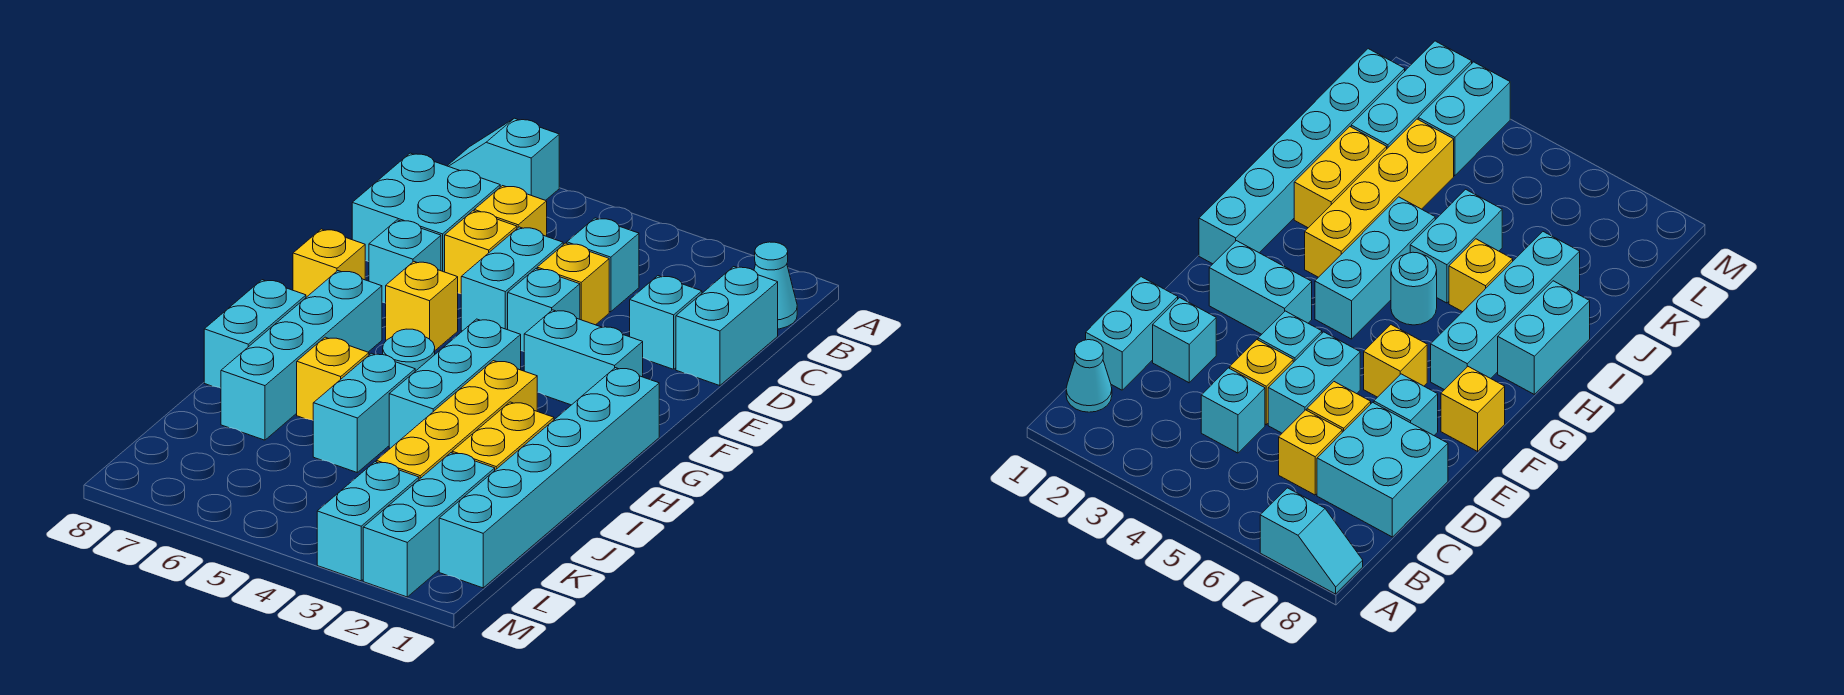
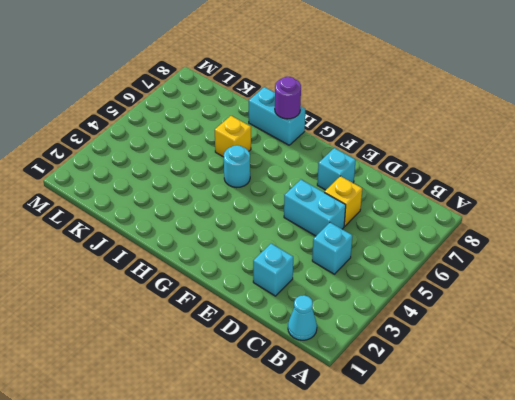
purple round brick H8 level 2 -> none
none -> cyan slope A7:A8 level 1 top 7
none -> cyan brick C1:D1 level 1
none -> yellow brick C6 level 1

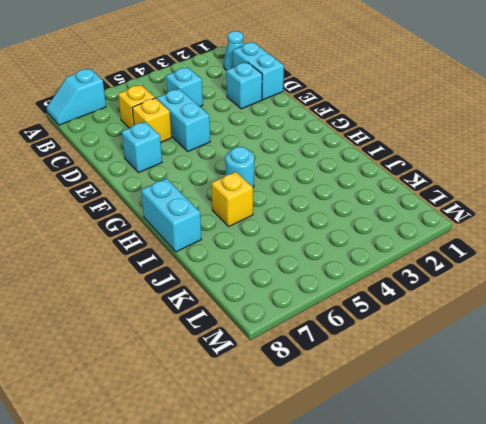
none -> cyan brick C7:D8 level 1
none -> yellow brick D4 level 1
none -> cyan brick E4 level 1

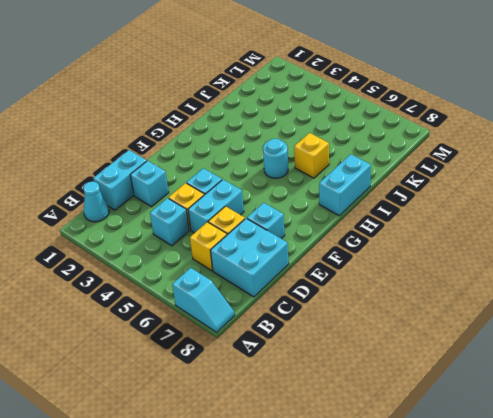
none -> cyan brick F2:F3 level 1
none -> yellow brick F6 level 1
none -> yellow brick F8 level 1

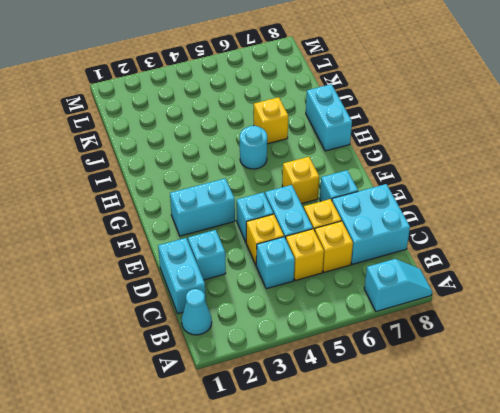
yellow brick C5 level 1 -> yellow brick F8 level 1
none -> cyan brick G1:L1 level 1
none -> cyan brick G4:I4 level 1
none -> cyan brick G7:J7 level 1

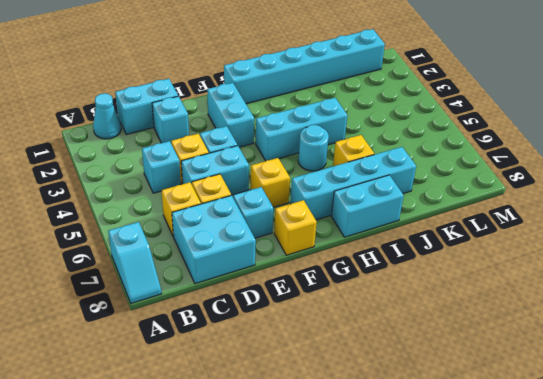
none -> yellow brick H3:K3 level 1
none -> yellow brick I2:J2 level 1
none -> cyan brick I5:J5 level 1

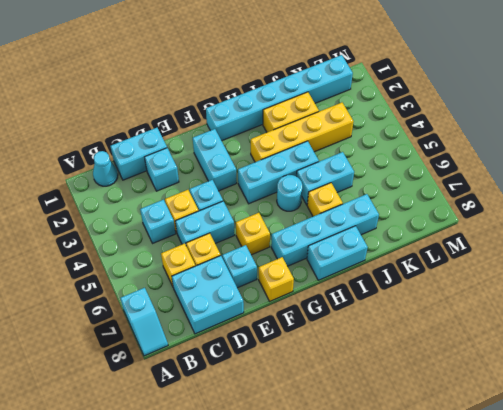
none -> cyan brick K2:M2 level 1
none -> cyan brick L3:M3 level 1

